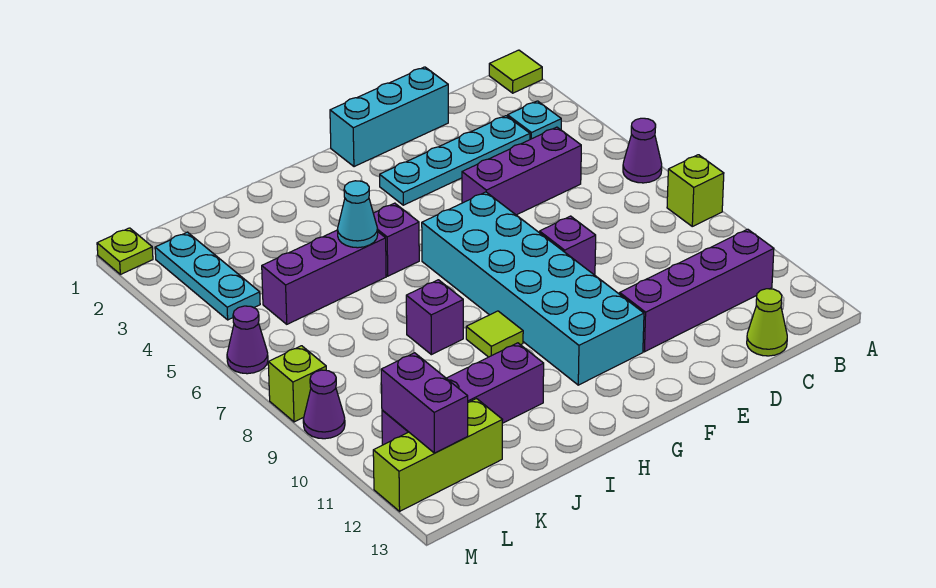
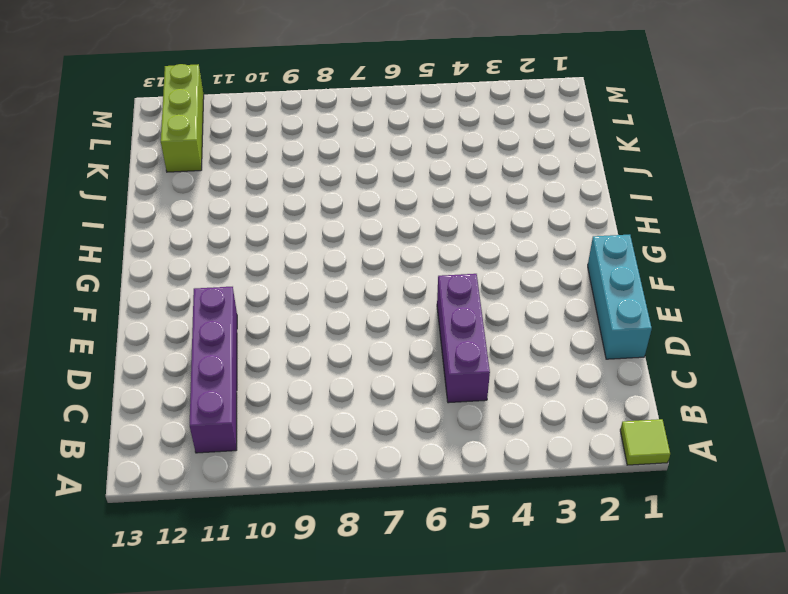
none -> purple cone A6 level 1
none -> lime brick A8 level 1
none -> cyan plate B3 level 1

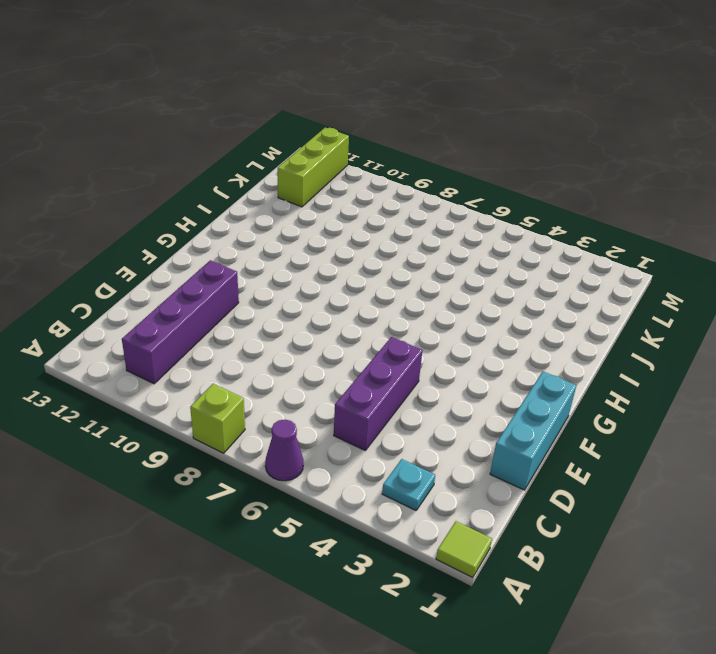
none -> cyan plate C3:F3 level 1
none -> lime cone C13 level 1
none -> purple brick E8 level 1

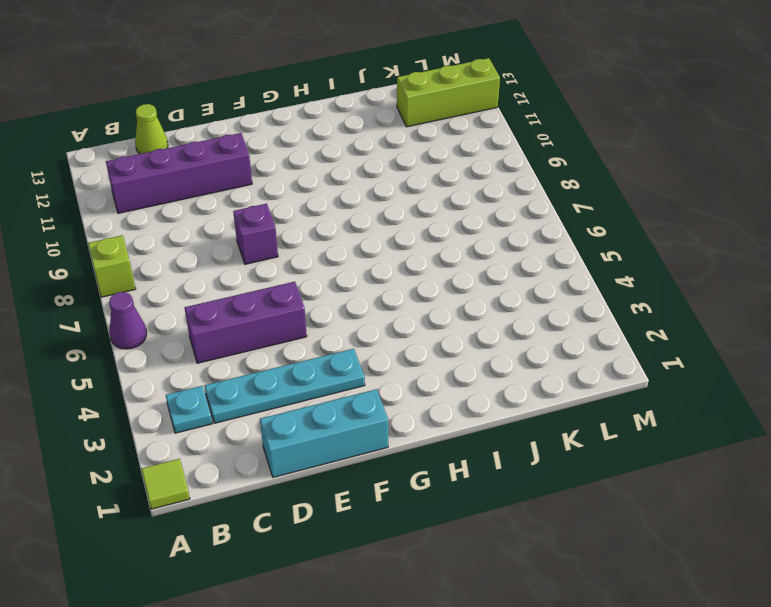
none -> cyan brick F6:G11 level 1
none -> purple brick H5 level 1
none -> lime tile H9 level 1

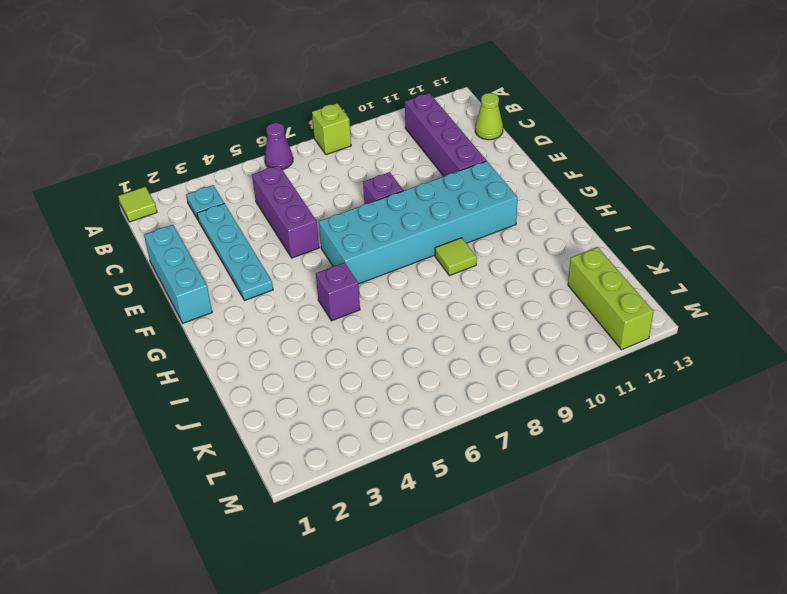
none -> purple brick I5:K5 level 1
none -> purple brick I8 level 1
none -> purple brick I11:L11 level 1

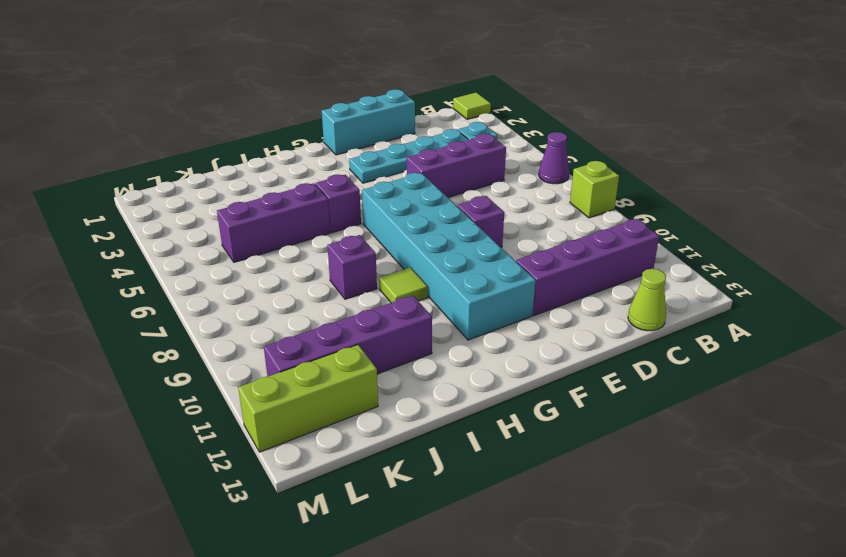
none -> cyan plate L2:L4 level 1
none -> lime plate M1 level 1
none -> purple cone M6 level 1

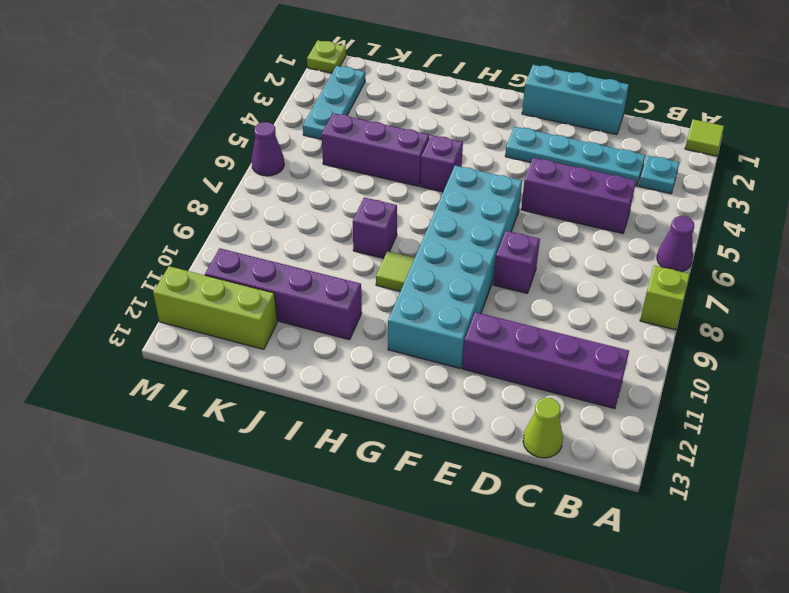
none -> lime brick M8 level 1
none -> purple cone M9 level 1
none -> cyan cone I5 level 2

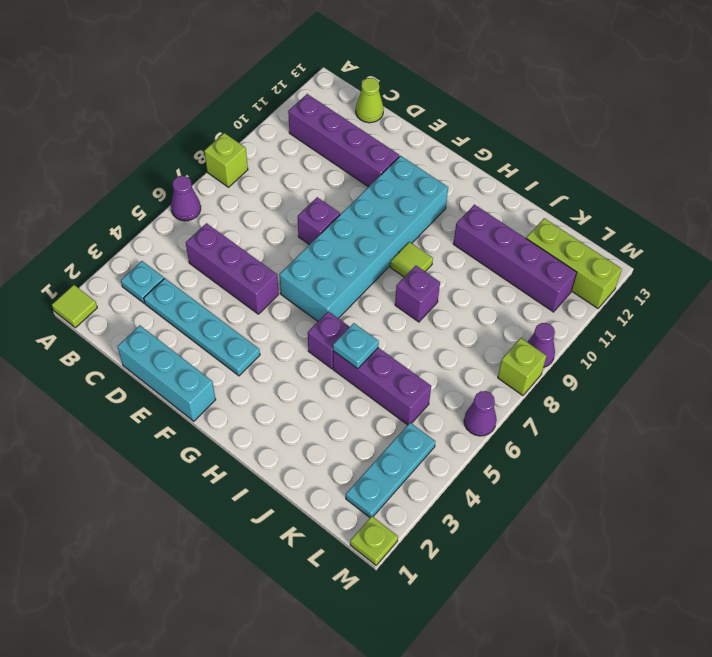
cyan plate I5 level 2 -> cyan cone I5 level 2
none -> purple brick L11:L12 level 2

